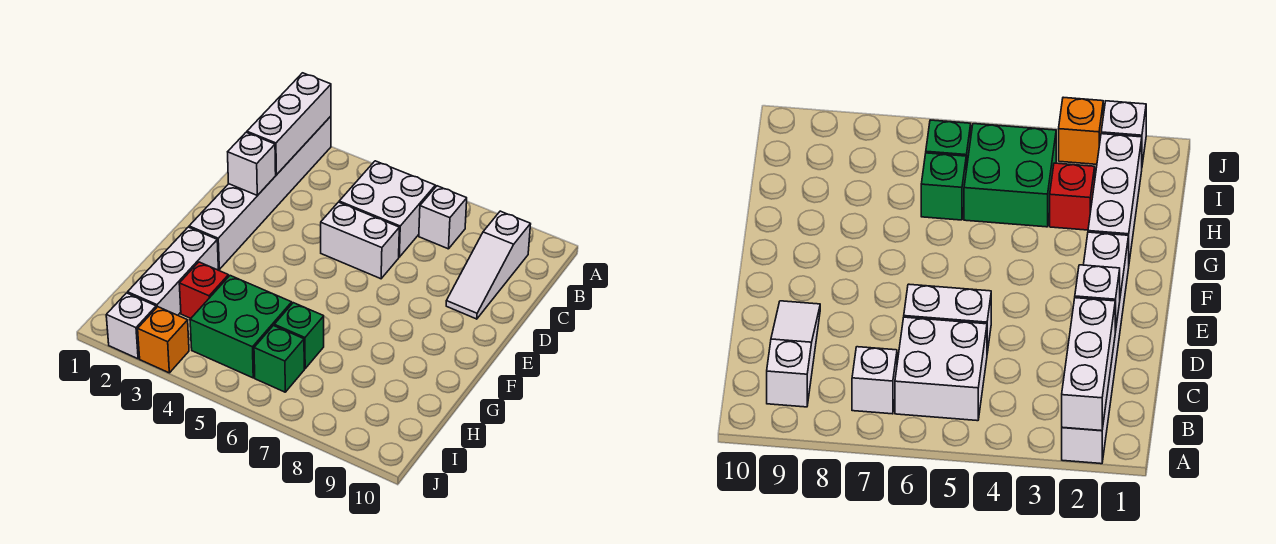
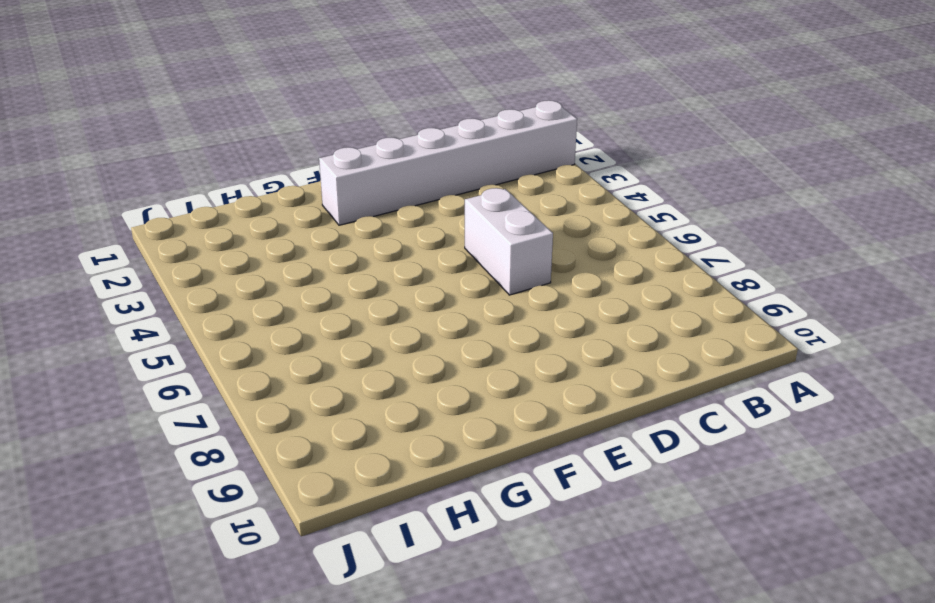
none -> white brick B5:C6 level 1
none -> white brick B7 level 1
none -> white slope B9:D9 level 1 top B

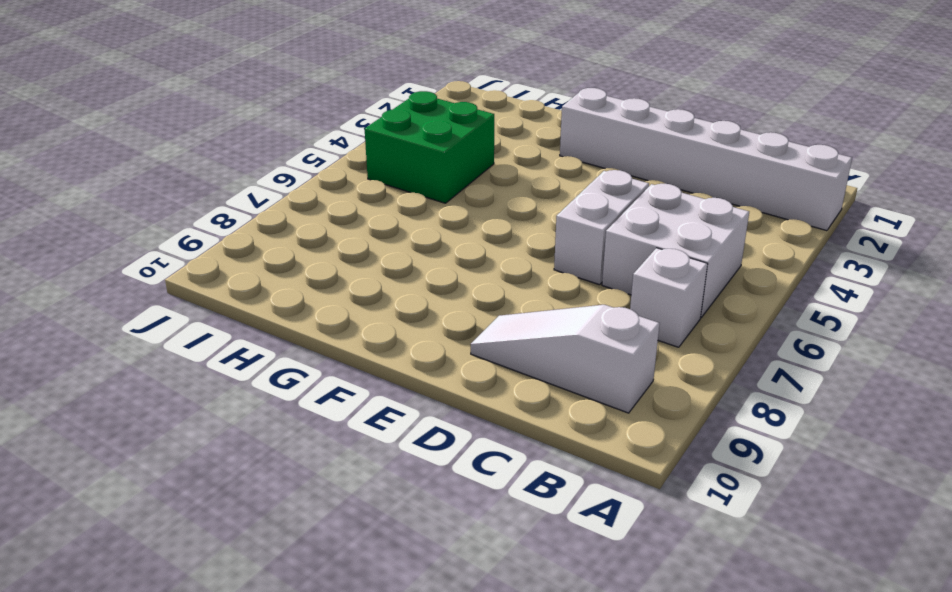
none -> white brick G2:I2 level 1
none -> red brick H3 level 1
none -> green brick H6 level 1

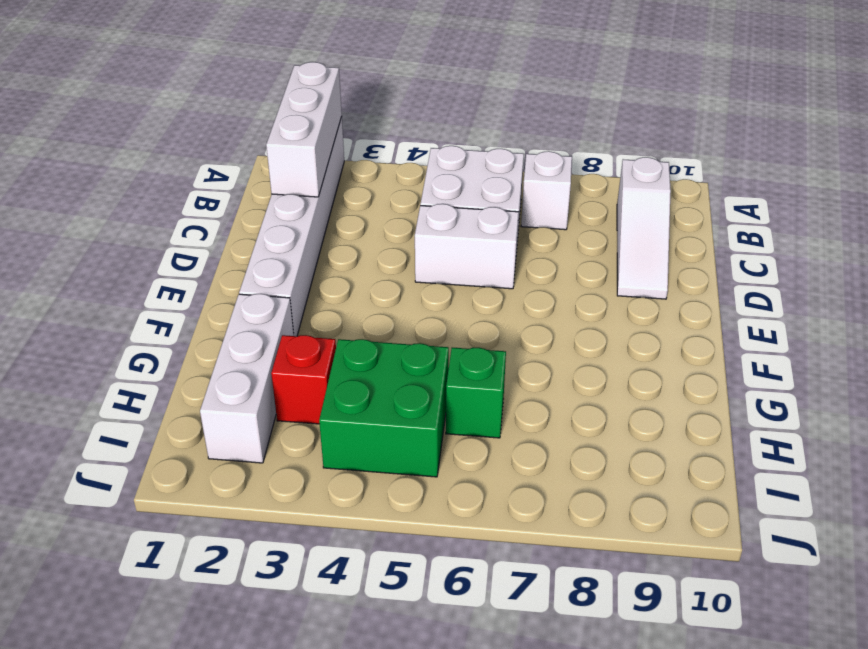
none -> green brick I6 level 1
none -> white brick J2 level 1
none -> orange brick J3 level 1

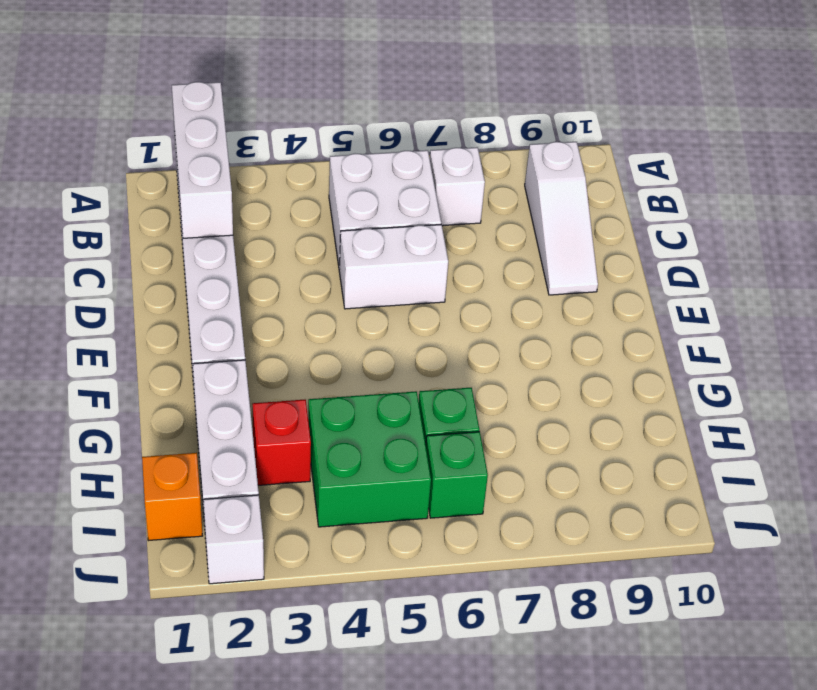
orange brick I1 level 1 -> orange brick J3 level 1
none -> white brick D2 level 2

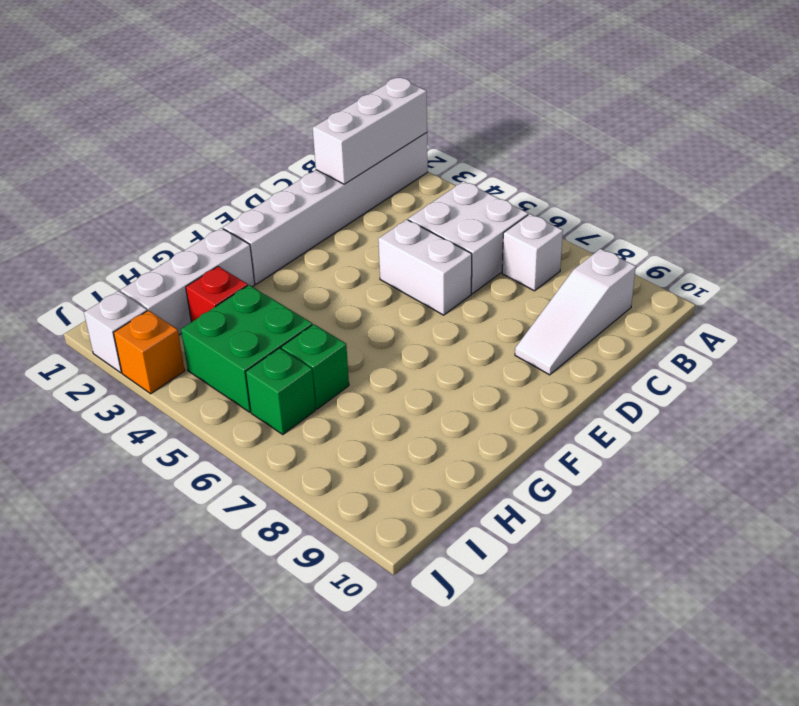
none -> white brick D2 level 2

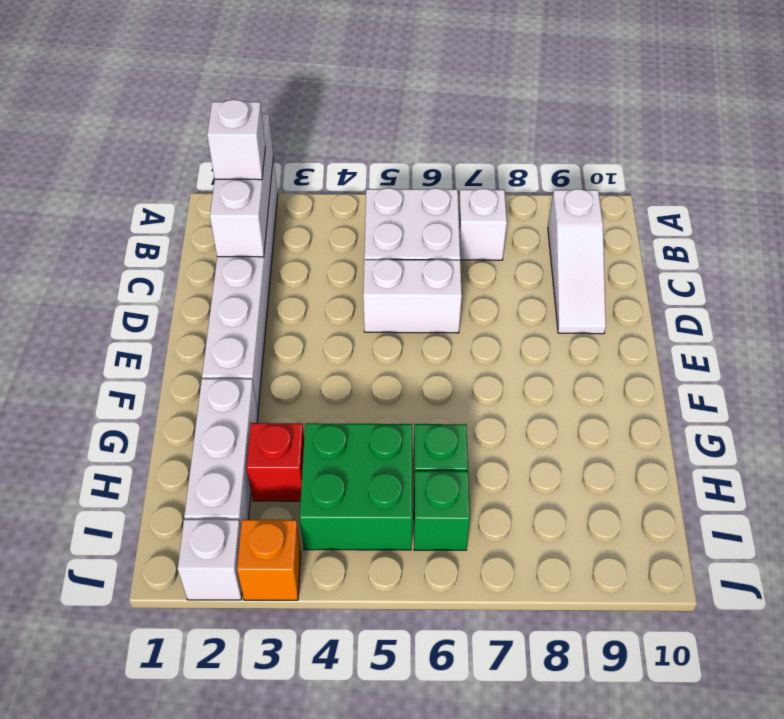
white brick B2 level 3 -> white brick D2 level 2

